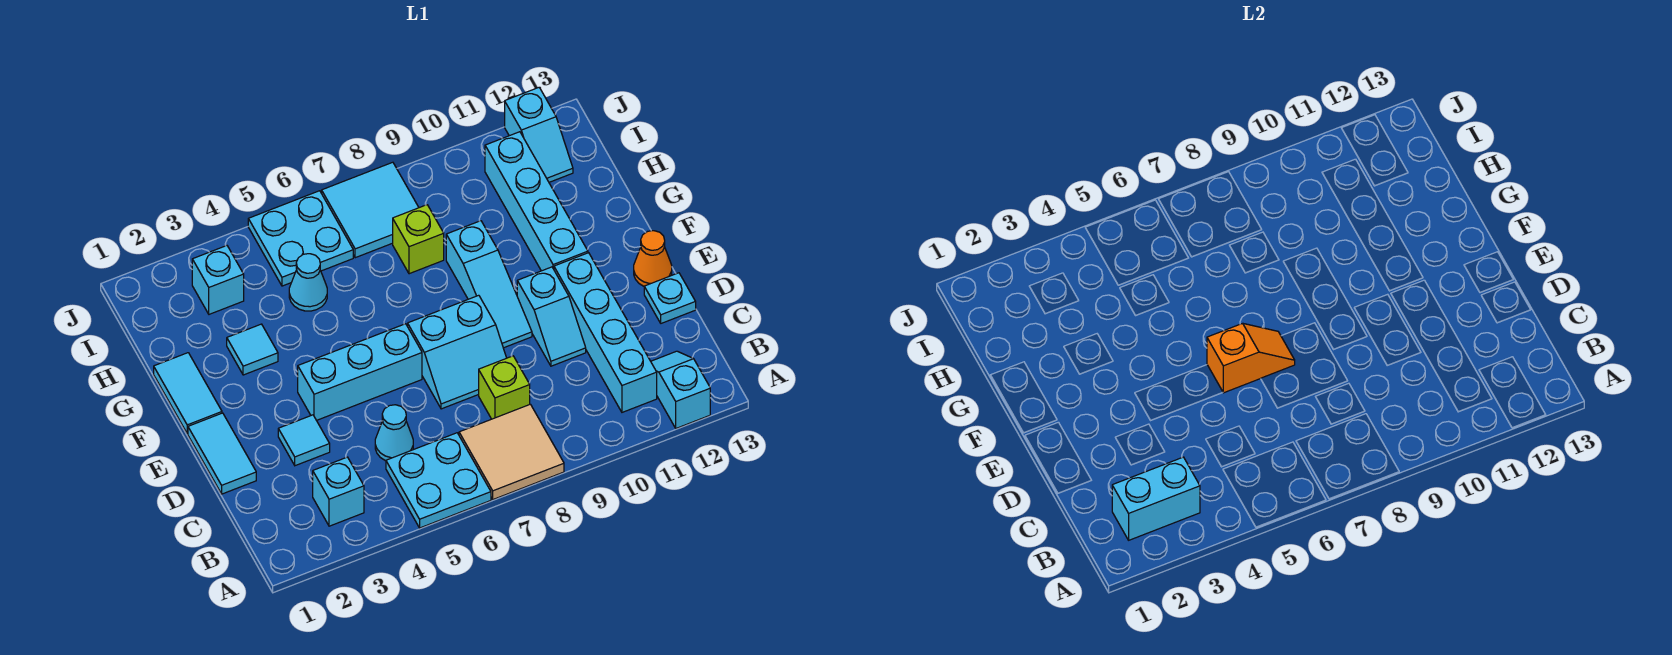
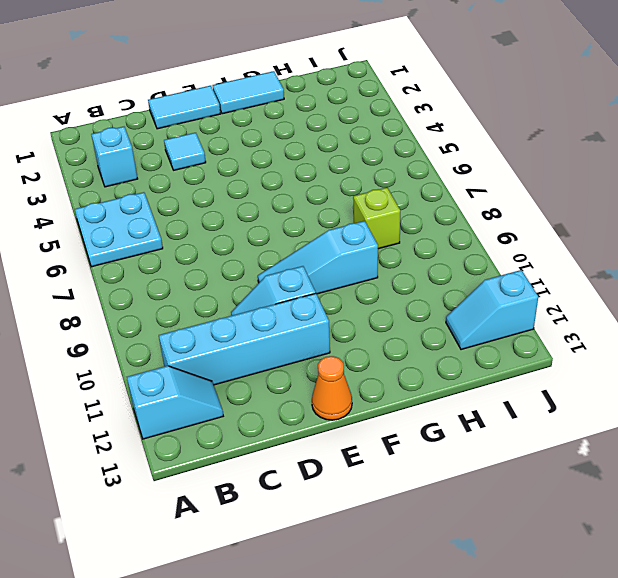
none -> tan tile A7:B8 level 1
none -> cyan cone C5 level 1
none -> lime brick C8 level 1

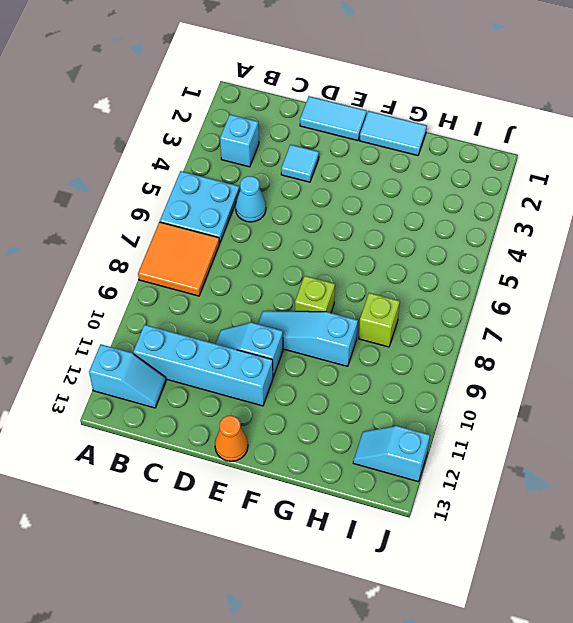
orange tile A7:B8 level 1 -> tan tile A7:B8 level 1
lime brick F8 level 1 -> lime brick C8 level 1
none -> cyan slope D7:E8 level 1 top E
none -> cyan plate D13 level 1
none -> cyan brick E4:E6 level 1

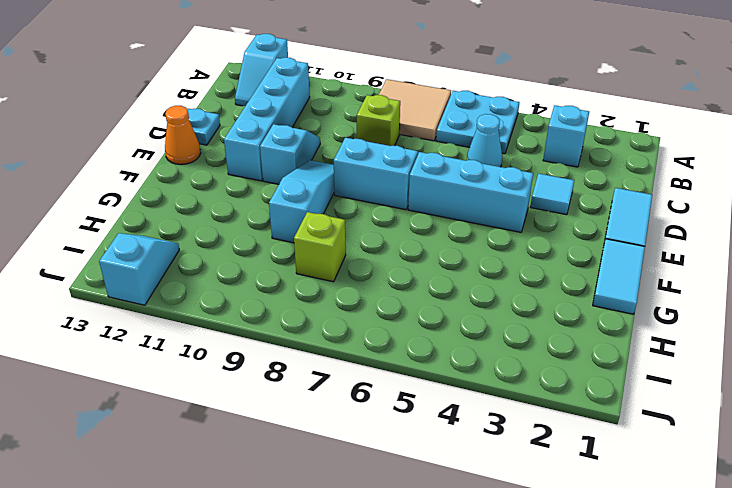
none -> cyan brick F11:I11 level 1
none -> cyan tile G3 level 1
none -> cyan cone H5 level 1

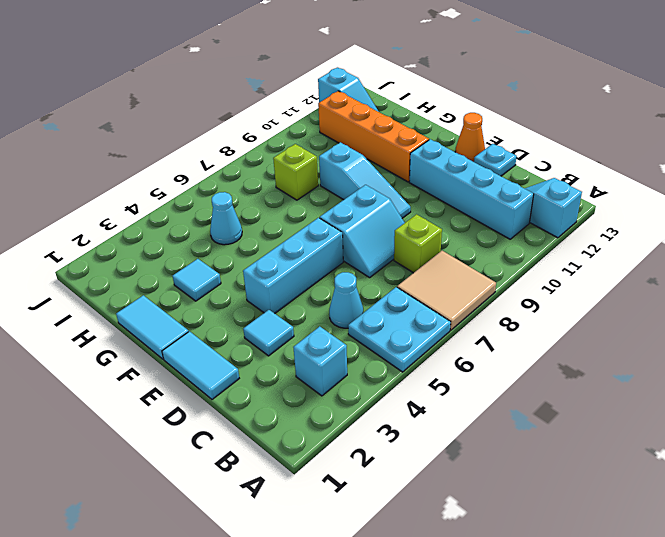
orange brick F11:I11 level 1 -> cyan brick F11:I11 level 1
none -> cyan slope D10:E10 level 1 top E
none -> cyan brick I3 level 1
none -> cyan plate I5:J6 level 1

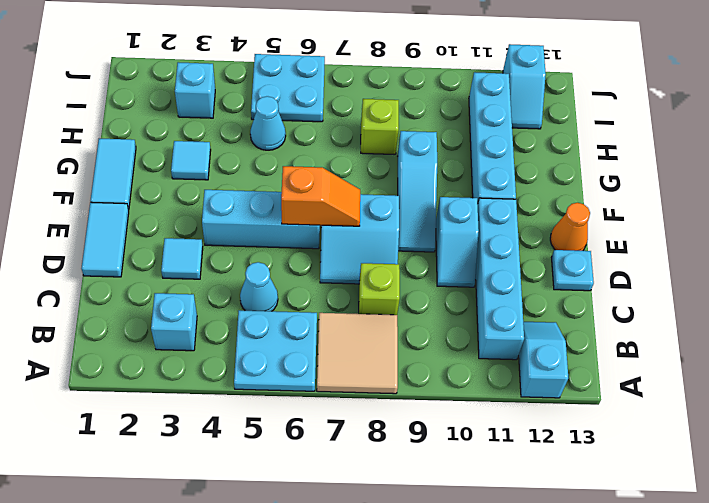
none -> cyan tile I7:J8 level 1
none -> cyan brick B2:B3 level 2

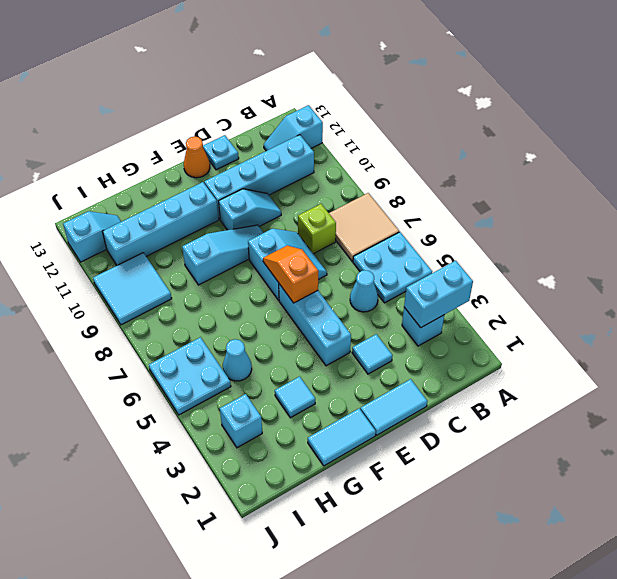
cyan brick A3:B3 level 2 -> cyan brick B2:B3 level 2
cyan tile I9:J10 level 1 -> cyan tile I7:J8 level 1
none -> lime brick H8 level 1

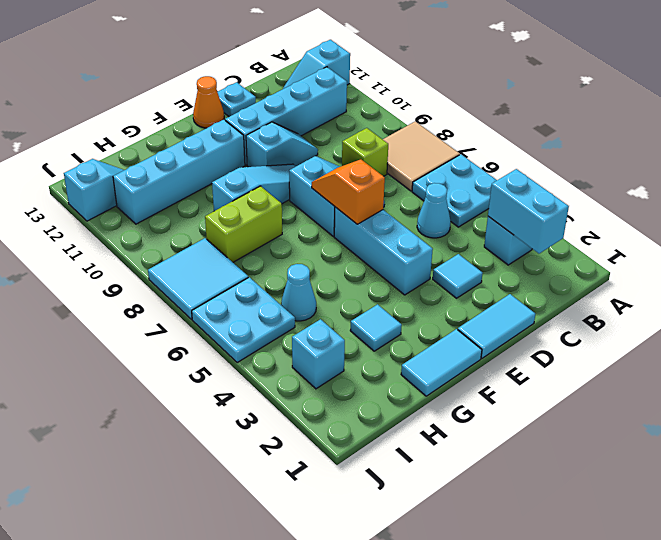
lime brick G8:H8 level 1 -> lime brick H8 level 1

